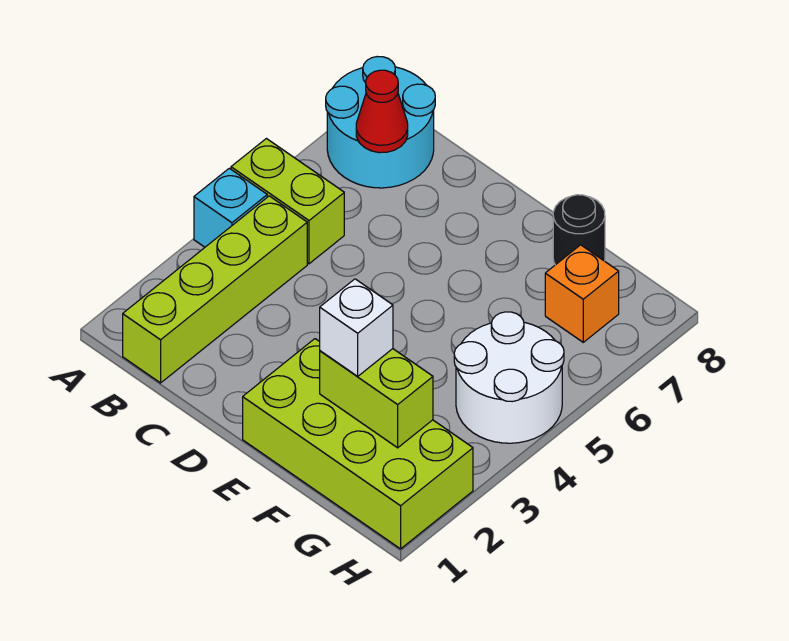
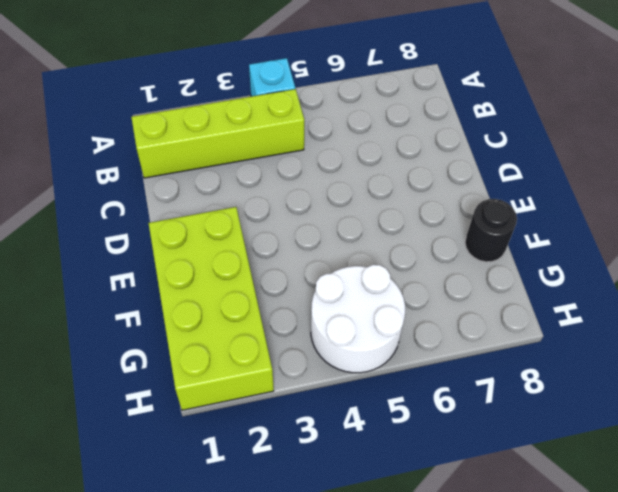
none -> lime brick A5:B5 level 1
none -> cyan round brick A7:B8 level 1

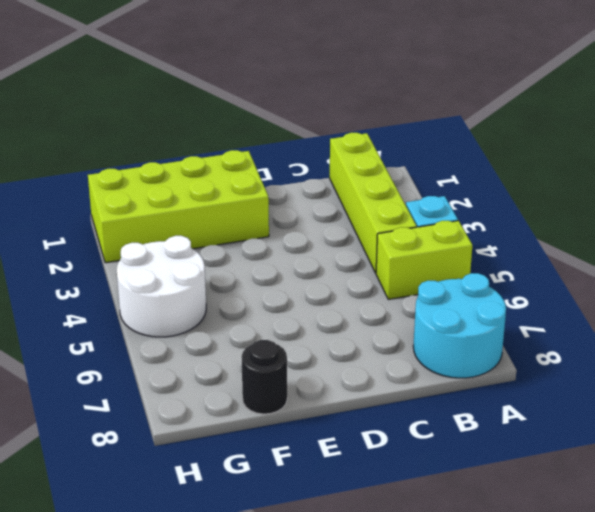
none -> orange brick G7 level 1
none -> red cone B7 level 2

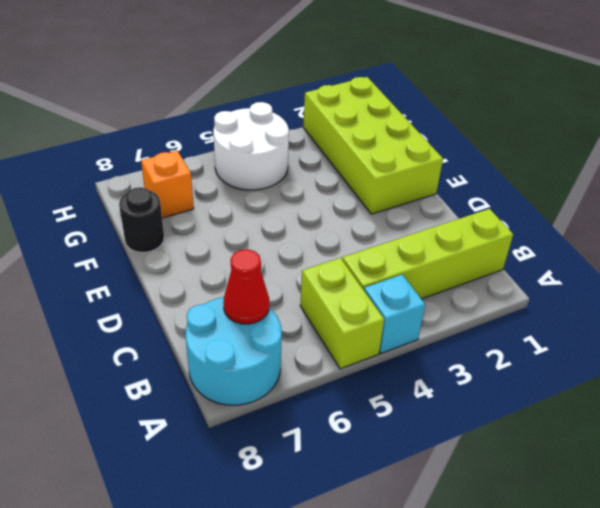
none -> lime brick F2:G2 level 2
none -> white brick F2 level 3

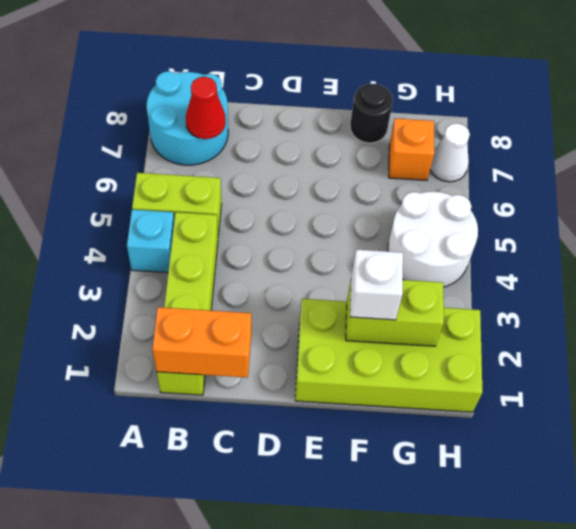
orange brick B1:C1 level 2 -> none
white cone H7 level 1 -> none

